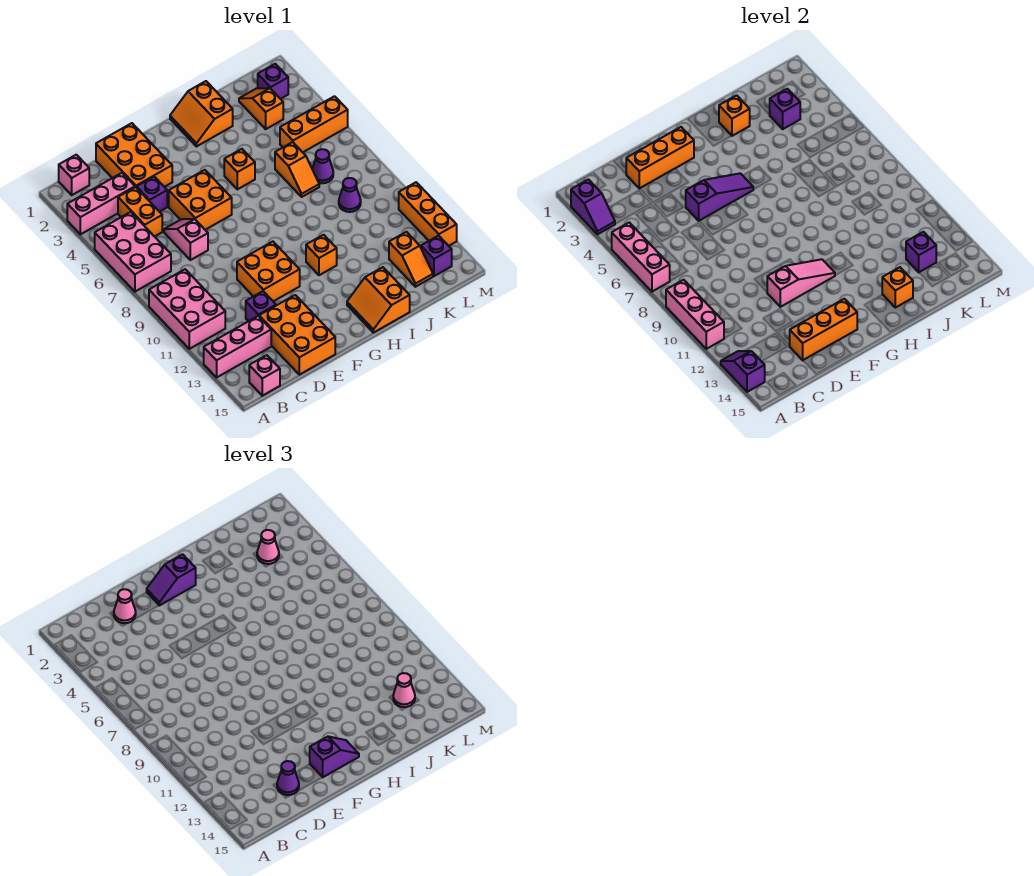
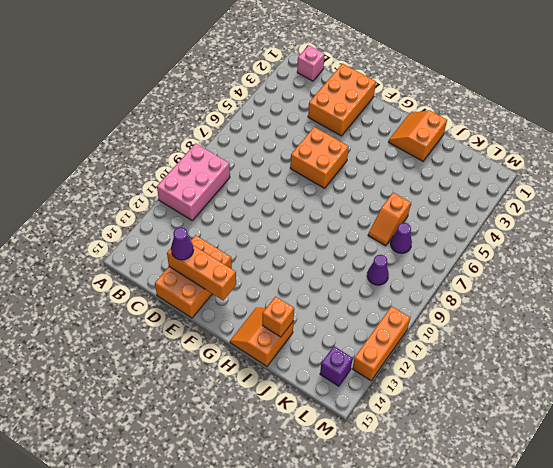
none -> pink brick A3:C3 level 1
none -> pink brick A5:B7 level 1
none -> pink brick A13:C13 level 1
none -> pink brick B15 level 1

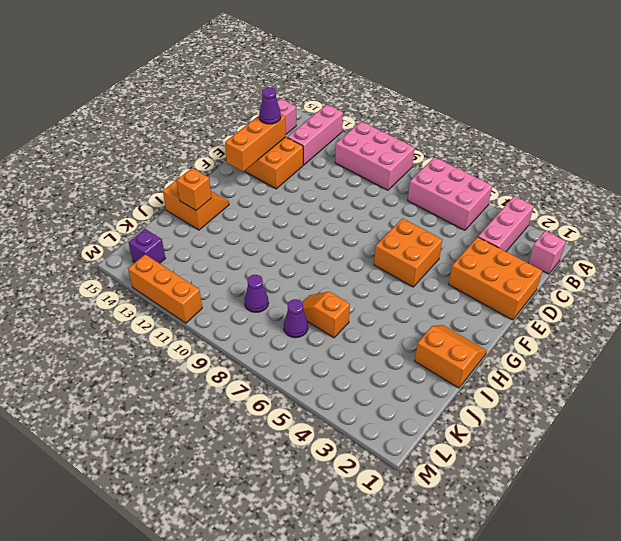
none -> orange brick C4:C5 level 1
none -> purple brick D4 level 1
none -> pink slope D6:D7 level 1 top 7
none -> purple brick D12 level 1

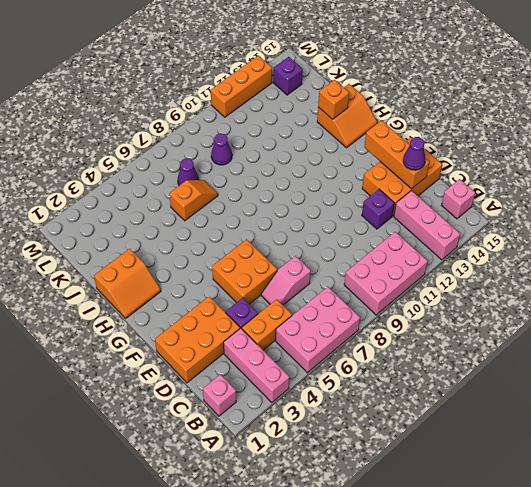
none -> orange brick E10:F11 level 1
none -> orange brick H5 level 1
none -> orange brick H11 level 1
none -> orange slope K2:K3 level 1 top 3

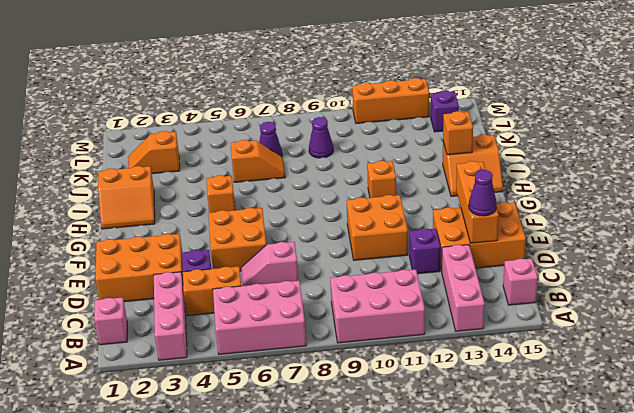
none -> orange brick K5:M5 level 1
none -> orange slope K13:K14 level 1 top 13
none -> purple brick L2 level 1
none -> purple slope A2:A3 level 2 top 2

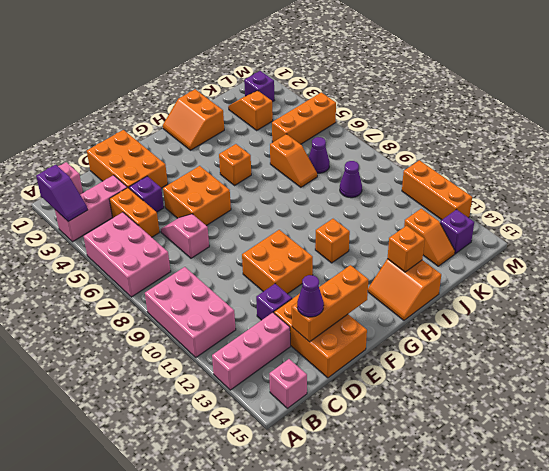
none -> pink brick A5:A7 level 2
none -> pink brick A9:A11 level 2
none -> purple slope A13:A14 level 2 top 14
none -> orange brick D2:F2 level 2

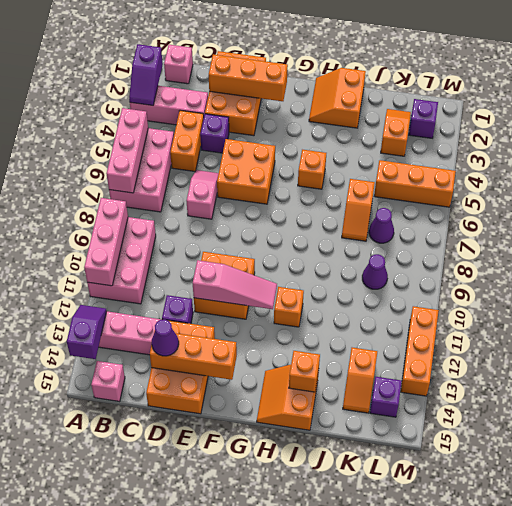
none -> purple slope E5:G5 level 2 top E
none -> orange brick I2 level 2
none -> purple brick K3 level 2
none -> purple brick K13 level 2

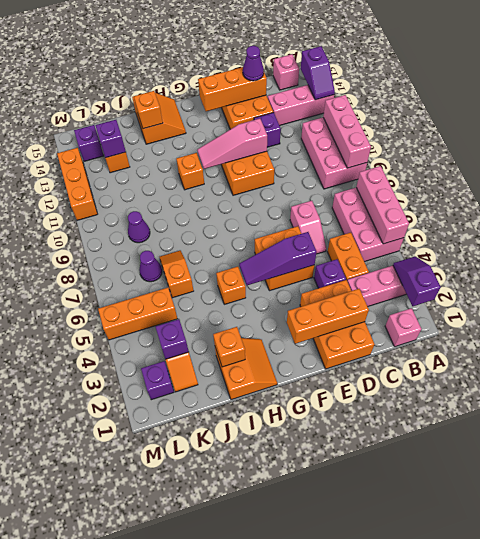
none -> pink cone D2 level 3
none -> purple slope F2:G2 level 3 top G
none -> purple slope F14:G14 level 3 top F
none -> pink cone K3 level 3

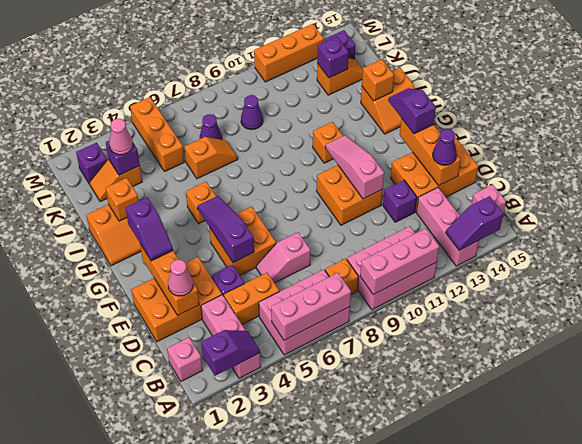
orange brick B8 level 1 -> none
none -> pink cone K13 level 3

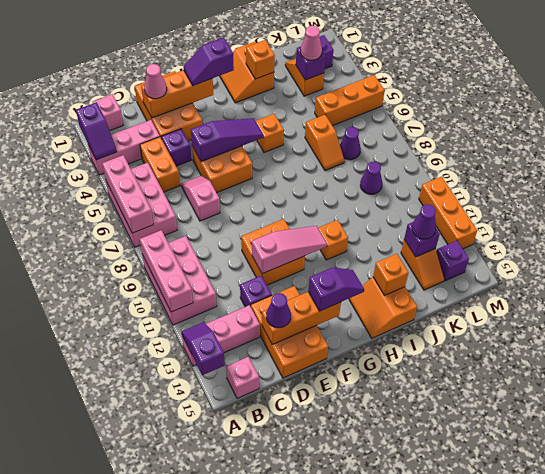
purple cone K13 level 3 -> pink cone K13 level 3

